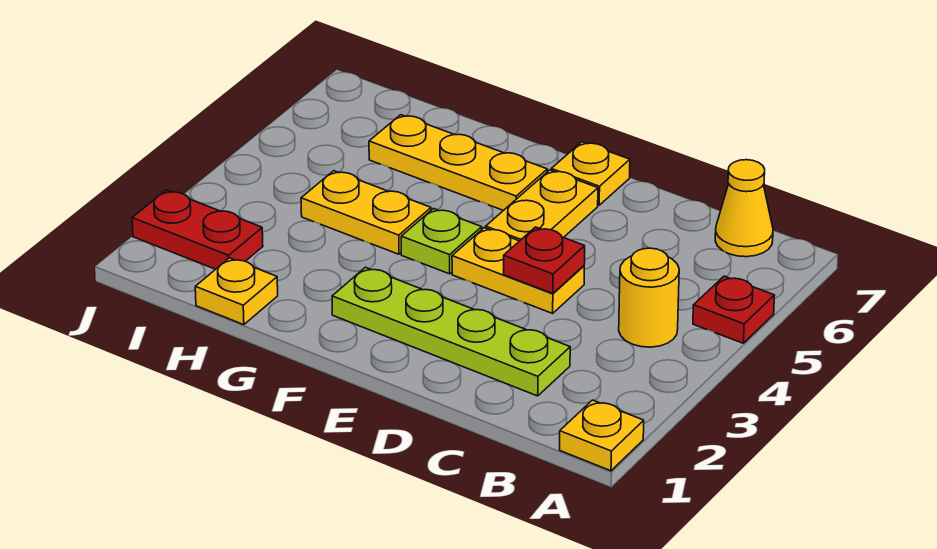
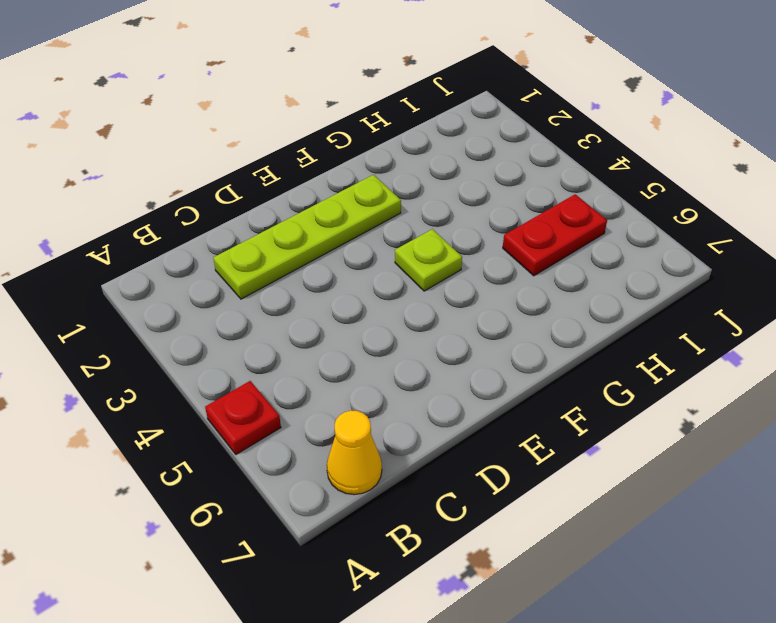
red plate H5:I5 level 1 -> red plate I2:J2 level 1
none -> yellow plate A1 level 1
none -> yellow round brick B4 level 1
none -> yellow plate D4:E4 level 1

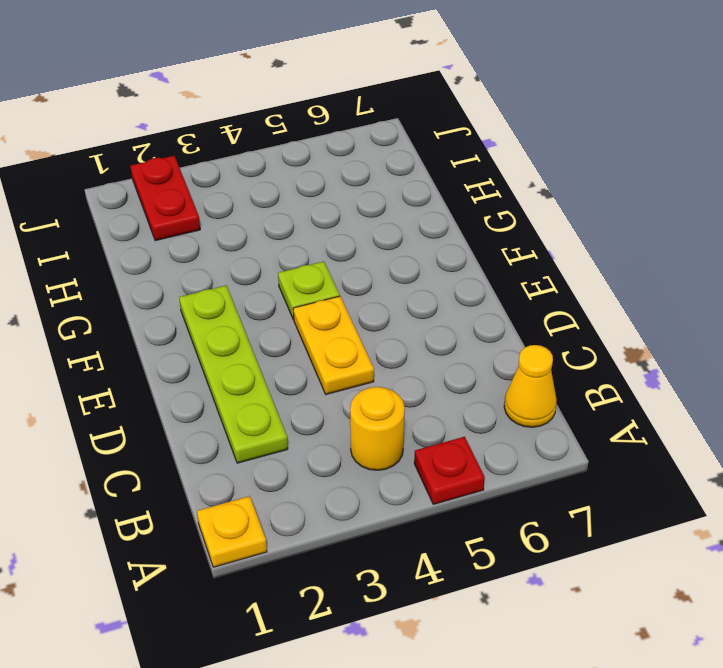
none -> yellow plate E5:E6 level 1
none -> yellow plate E7 level 1
none -> yellow plate F6:H6 level 1

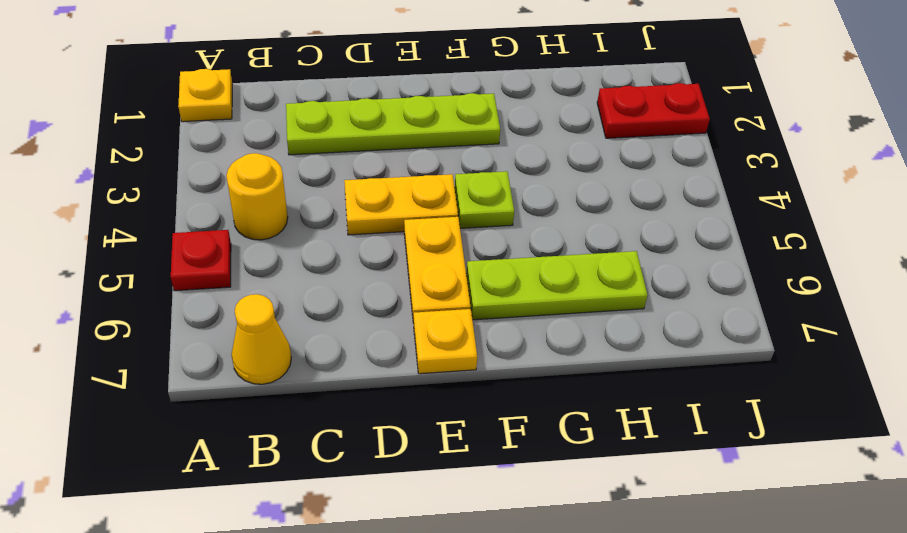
lime plate F6:H6 level 1 -> yellow plate F6:H6 level 1
none -> yellow plate G4:H4 level 1
none -> yellow plate H1 level 1
none -> red plate D4 level 2

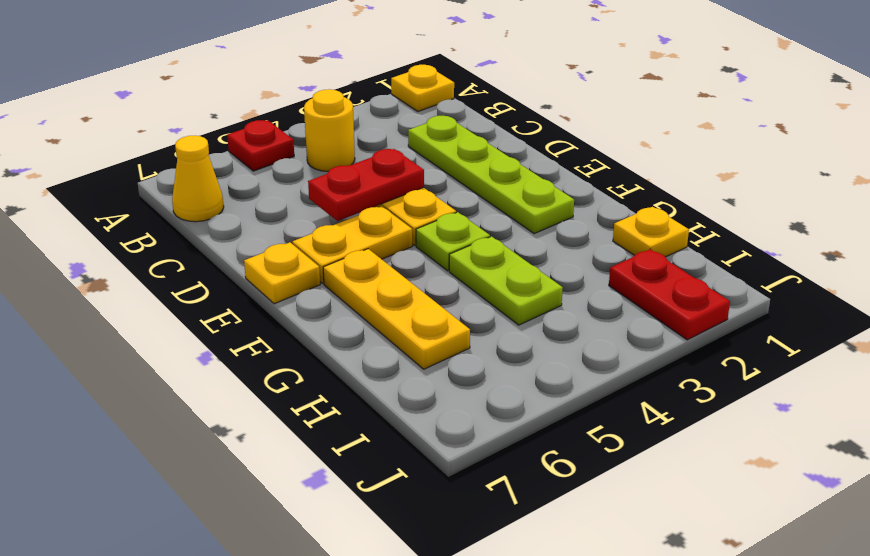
red plate D4:D5 level 2 -> red plate D4 level 2
lime plate G4:H4 level 1 -> yellow plate G4:H4 level 1

